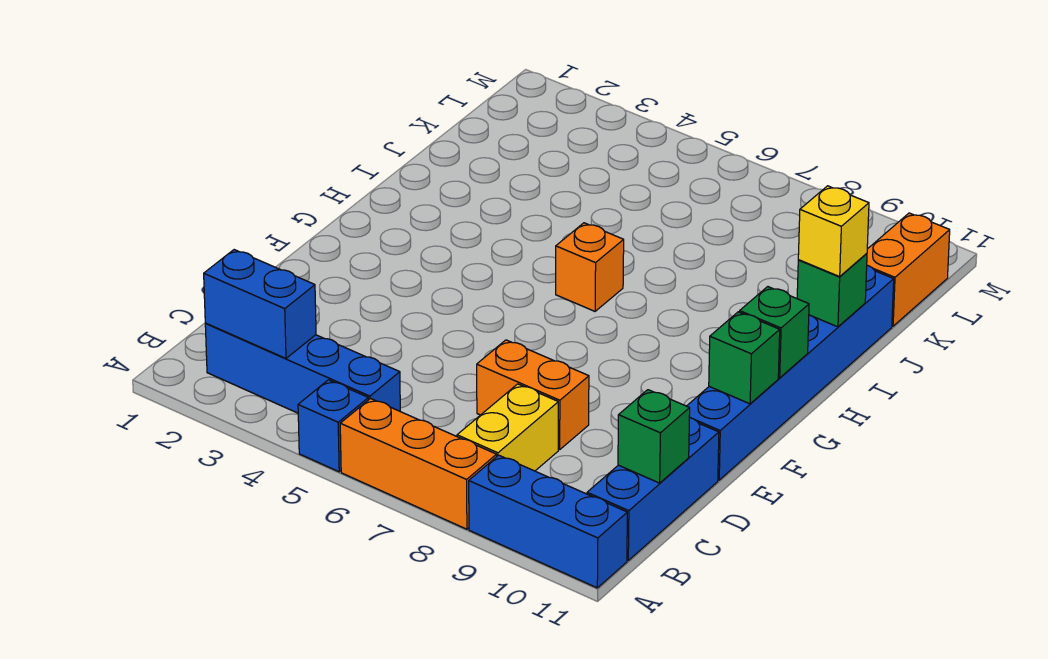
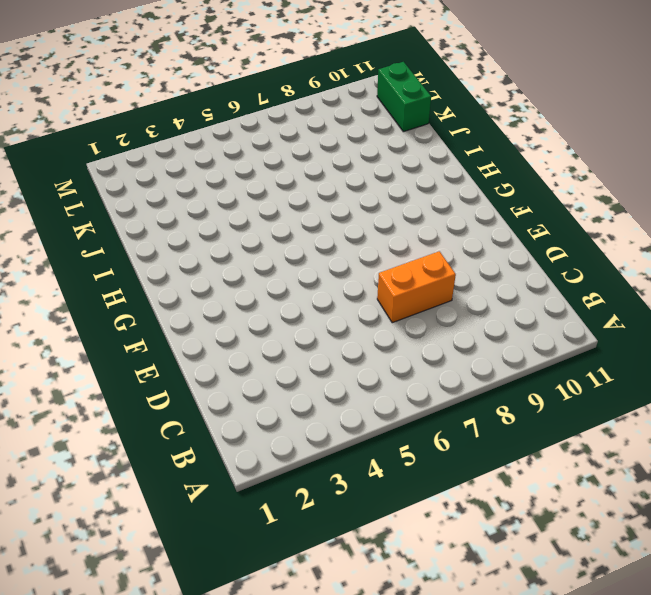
green brick K11:L11 level 1 -> orange brick K11:L11 level 1
none -> blue brick A5 level 1
none -> orange brick A6:A8 level 1
none -> blue brick A9:A11 level 1

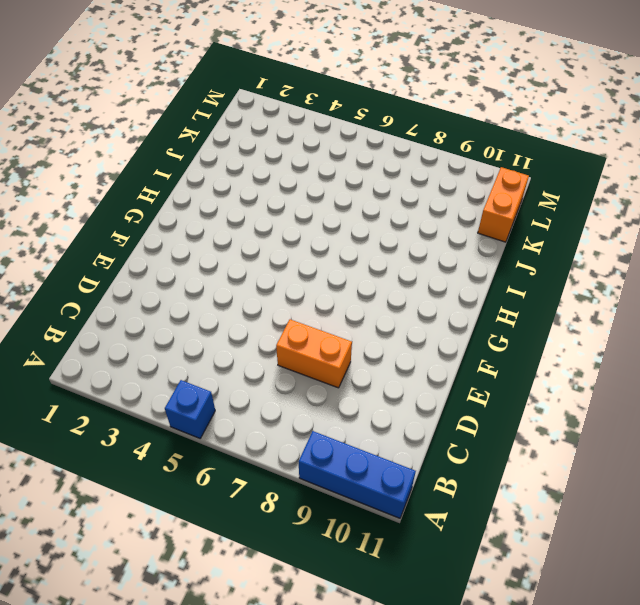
none -> orange brick A6:A8 level 1
none -> blue brick B2:B5 level 1
none -> yellow brick B8:C8 level 1

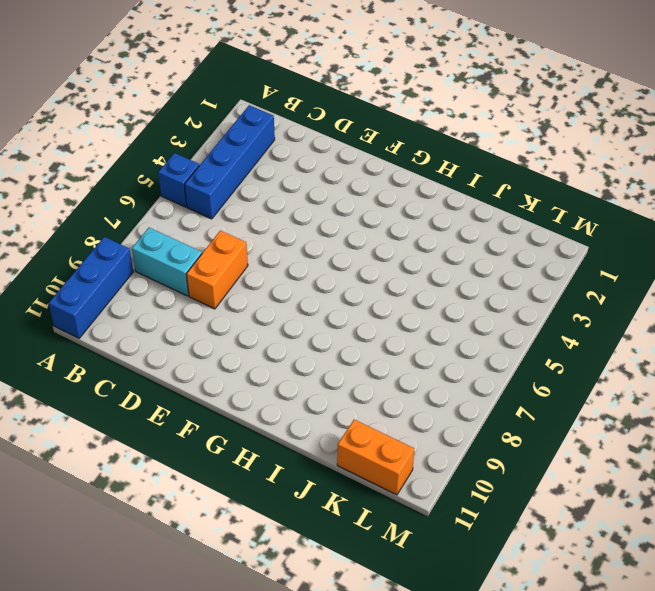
cyan brick B8:C8 level 1 -> yellow brick B8:C8 level 1
none -> orange brick A6:A8 level 1
none -> blue brick B11:D11 level 1
none -> blue brick E11:J11 level 1

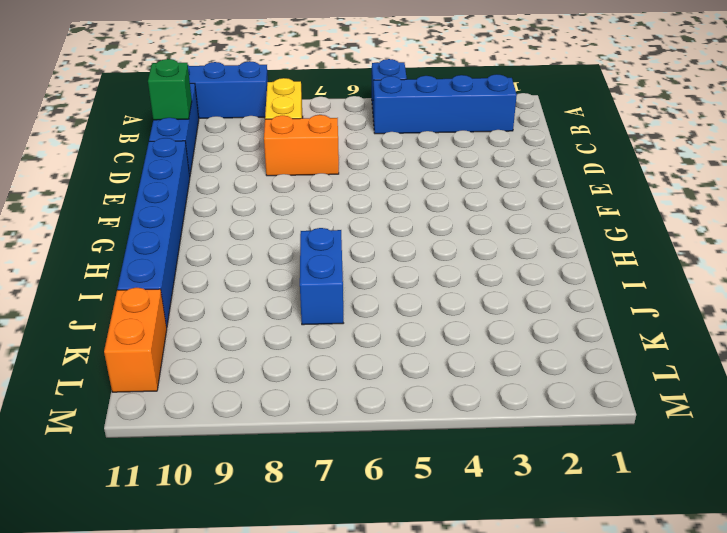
blue brick I7:J7 level 1 -> blue brick B2:B3 level 2
none -> orange brick A6:A8 level 1
none -> orange brick H6 level 1
none -> green brick F11 level 2

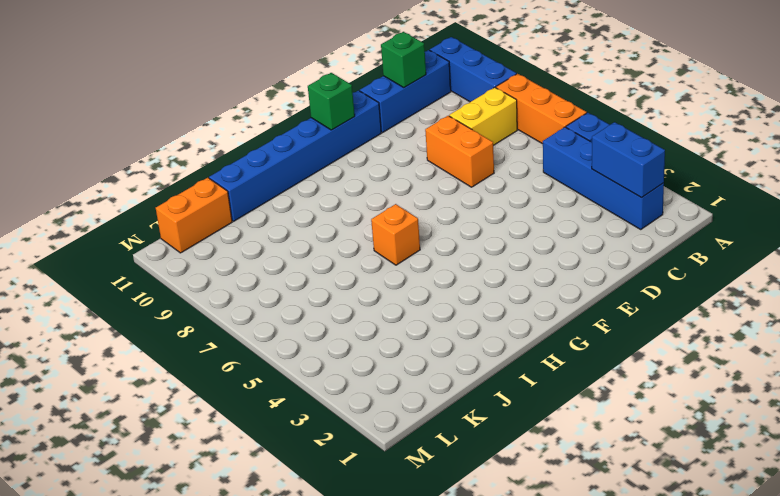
none -> green brick G11 level 2
none -> green brick I11 level 2
none -> yellow brick I11 level 3

